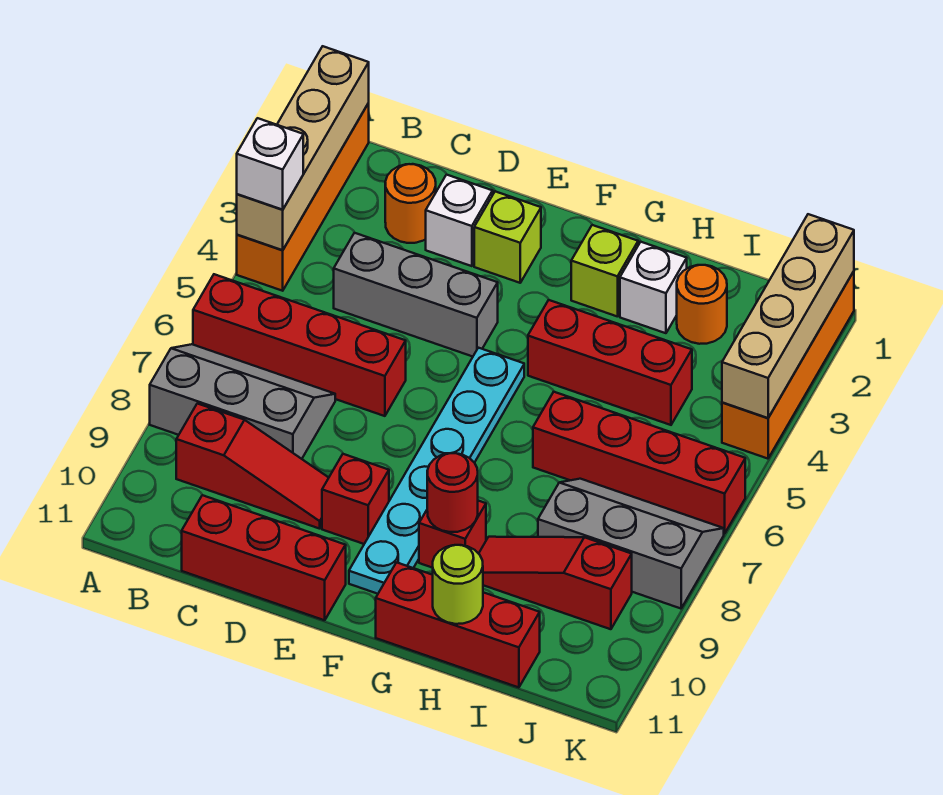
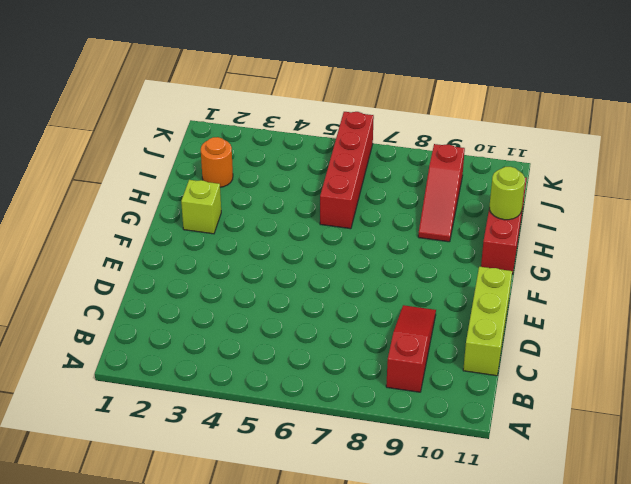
lime brick C11:E11 level 1 -> red brick C11:E11 level 1
none -> orange brick A1:A4 level 1
none -> red brick A6:D6 level 1
none -> grey slope A7:C8 level 1 top 8

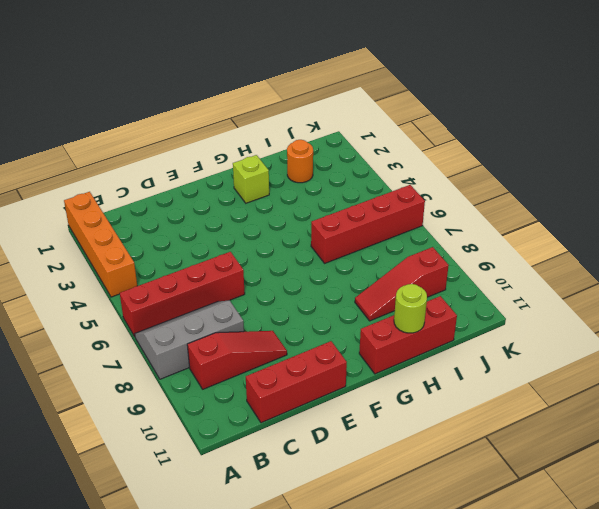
none -> orange round brick C2 level 1
none -> grey brick C4:E4 level 1
none -> white brick D2 level 1

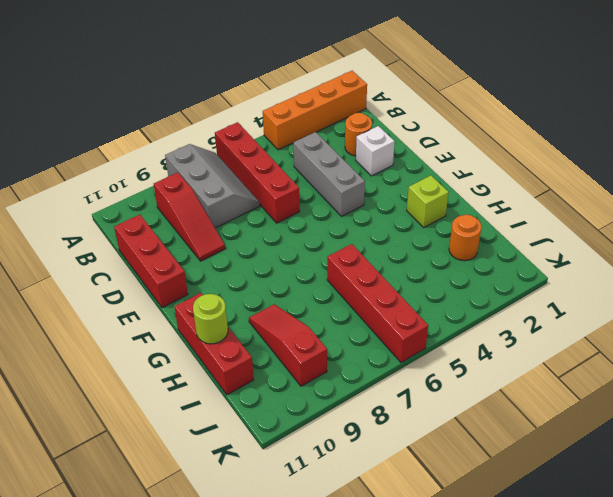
none -> lime brick E2 level 1
none -> red brick E9 level 1
none -> cyan plate F5:F10 level 1

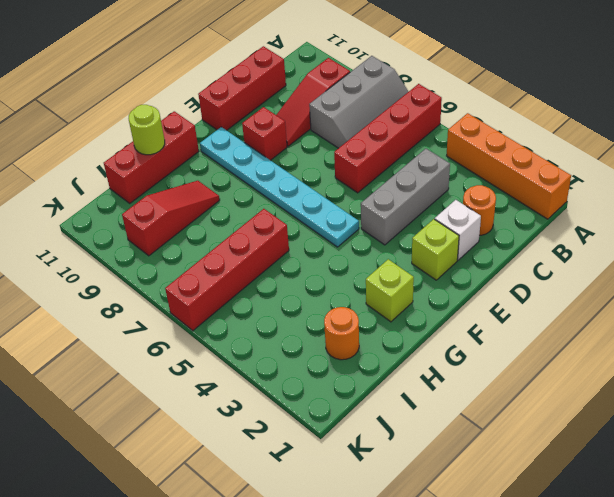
none -> red brick G4:I4 level 1
none -> red brick G9 level 1
none -> white brick H2 level 1

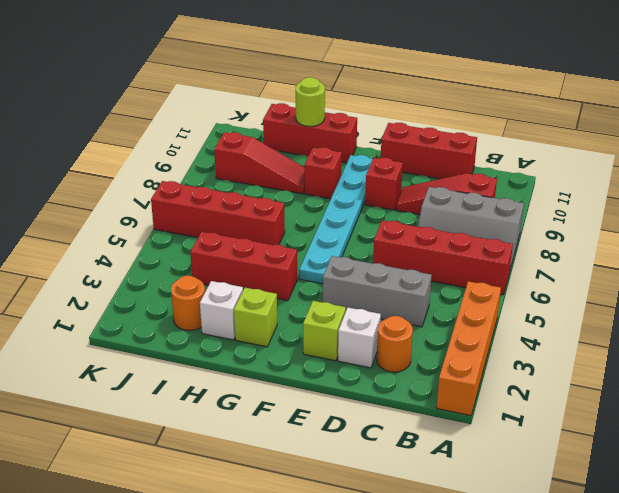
none -> grey slope I7:K8 level 1 top 8
none -> orange brick K1:K4 level 1
none -> tan brick A1:A4 level 2

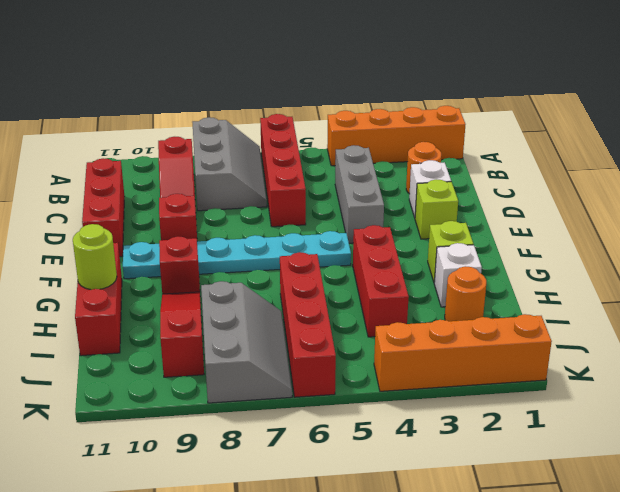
none -> tan brick A1:A4 level 2
none -> red round brick G9 level 2
none -> tan brick K1:K4 level 2

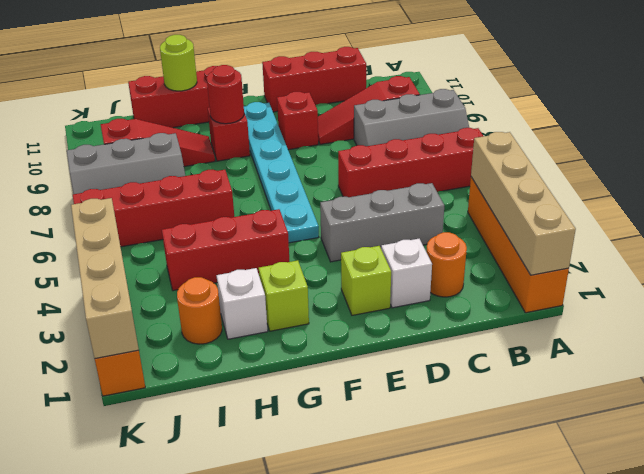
none -> white brick A4 level 3

